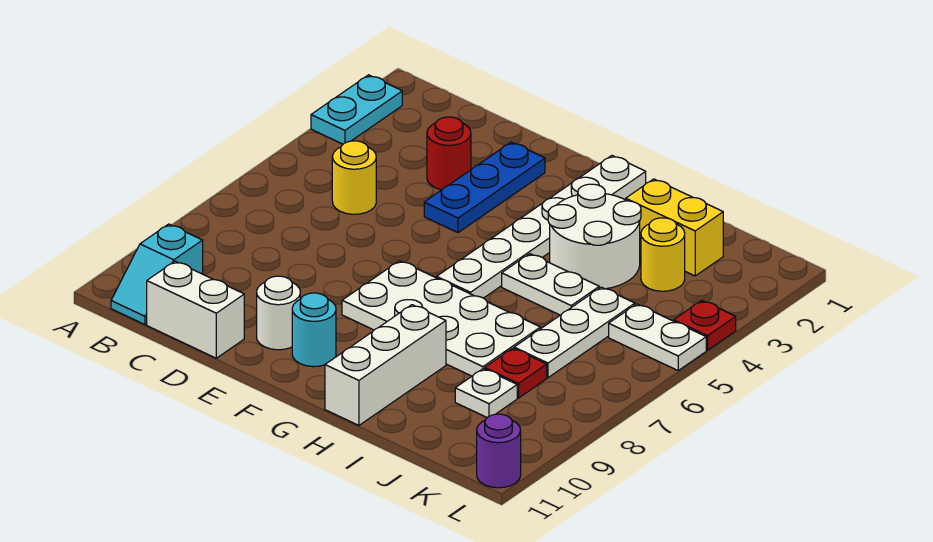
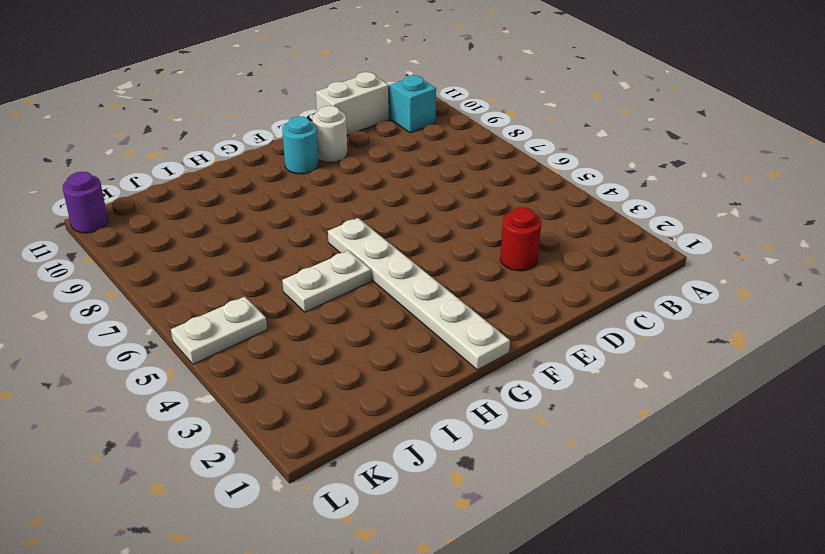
none -> cyan plate A2:A3 level 1
none -> yellow round brick C5 level 1
none -> blue plate E2:E4 level 1

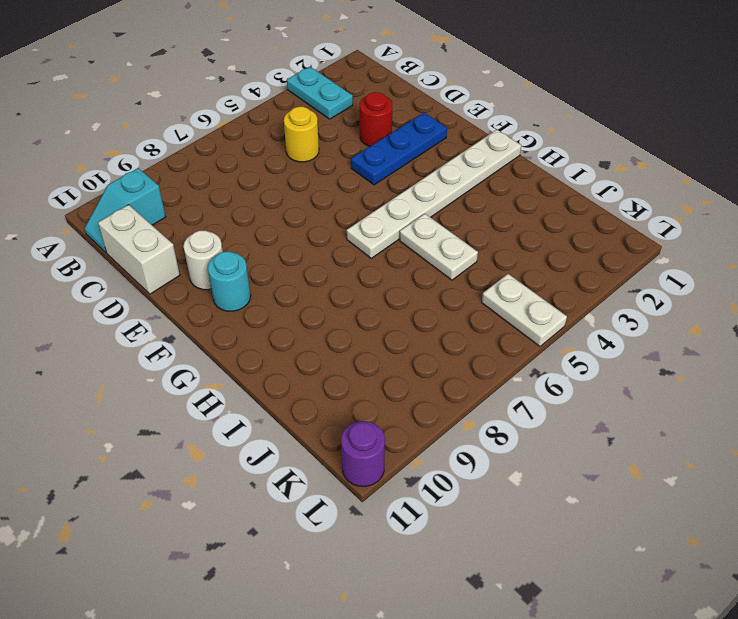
cyan plate A3:B3 level 1 -> cyan plate A2:A3 level 1
none -> white plate F7:I8 level 1
none -> white round brick H3:I4 level 1
none -> white brick H9:H11 level 1

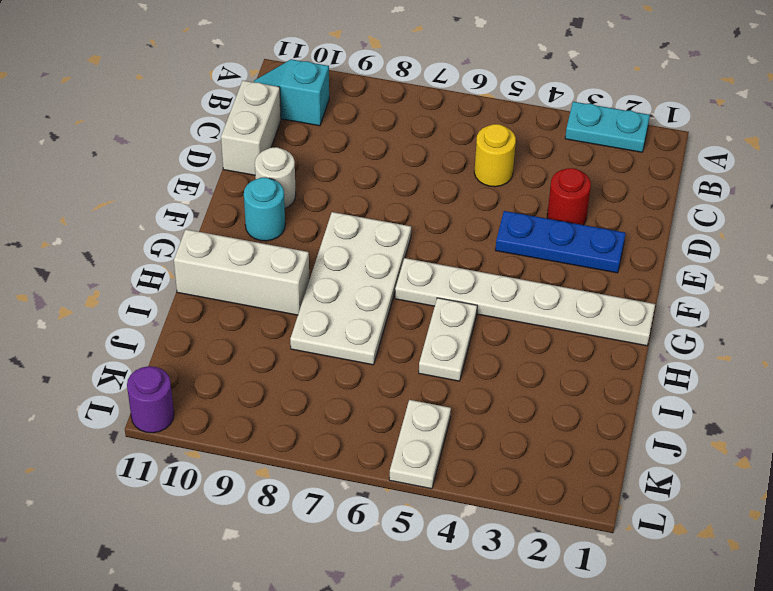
none -> white round brick H3:I4 level 1
none -> yellow brick I2:J2 level 1
none -> yellow round brick J3 level 1

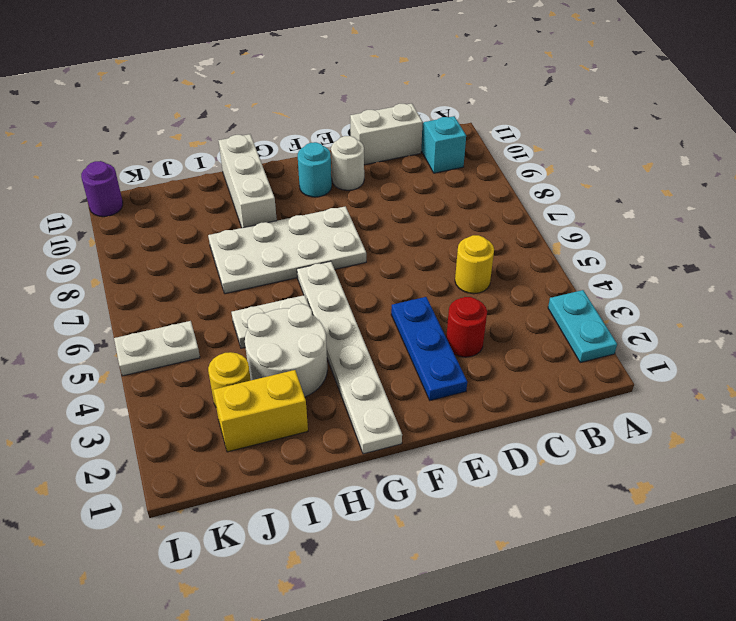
none -> white plate J5:J7 level 1
none -> red plate J8 level 1
none -> white plate J9 level 1

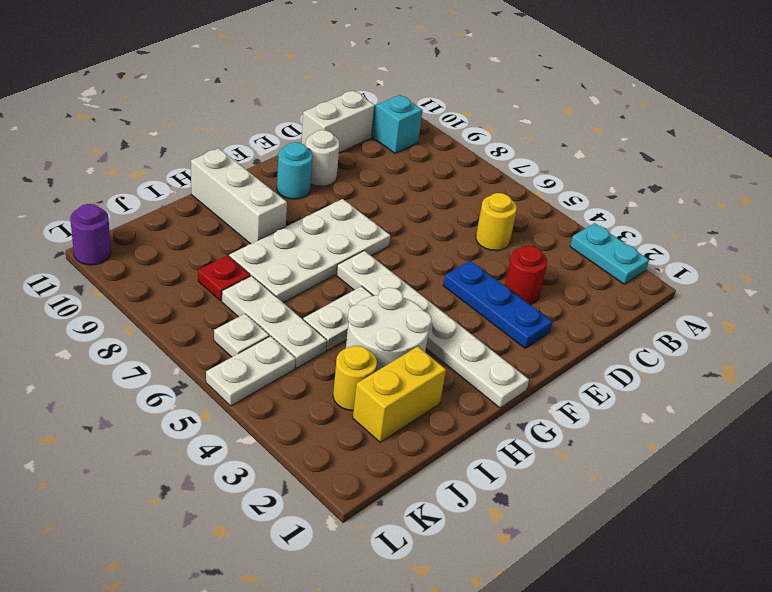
white plate K6 level 1 -> white plate J9 level 1
none -> red plate L4 level 1

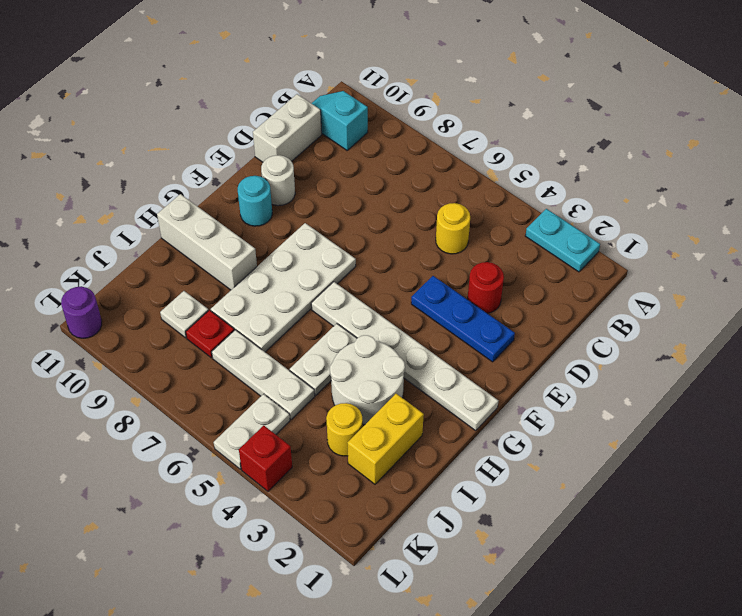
red brick L4 level 1 -> red plate L4 level 1

